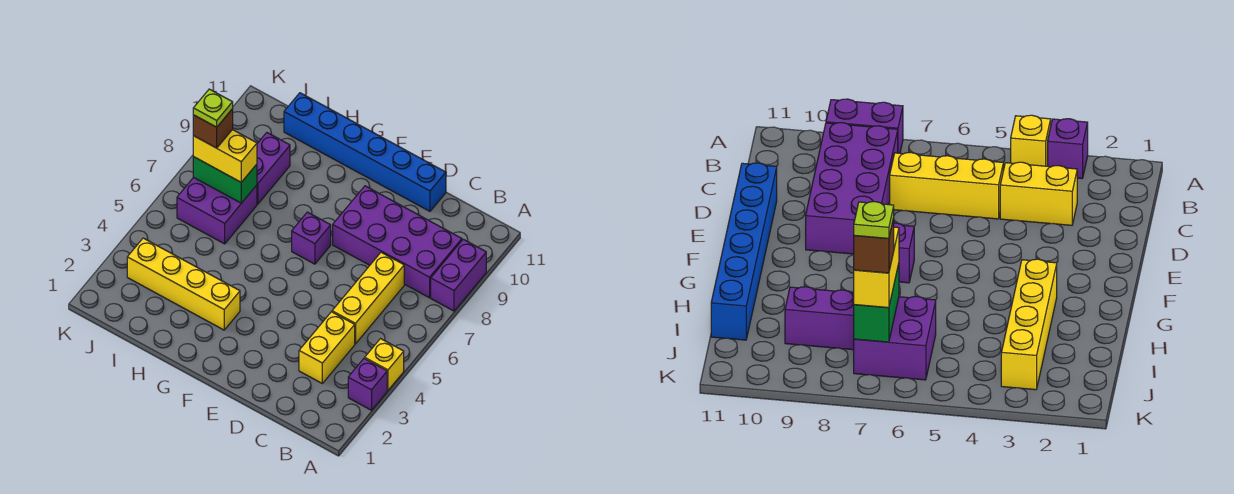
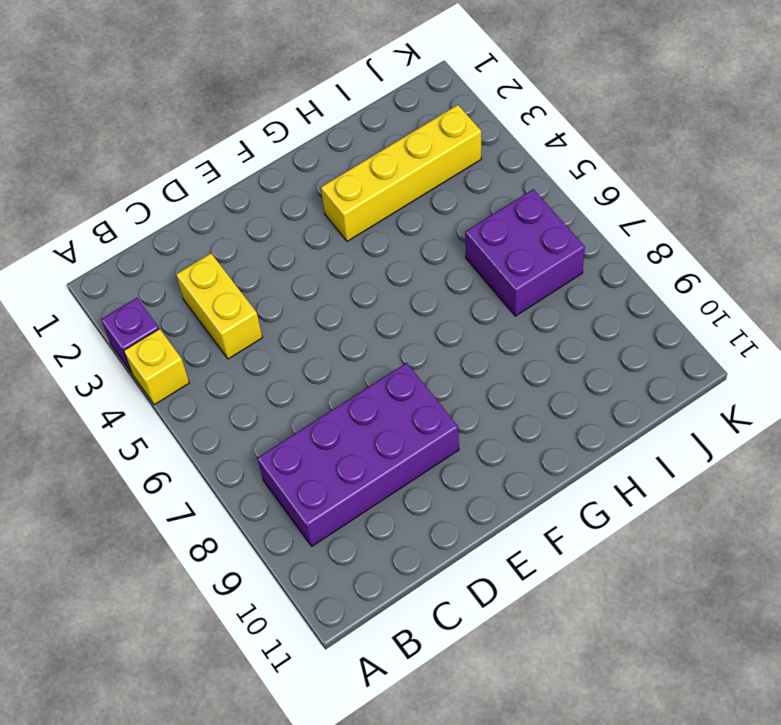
none -> purple brick A8:A9 level 1
none -> yellow brick C5:C7 level 1
none -> blue brick D11:I11 level 1

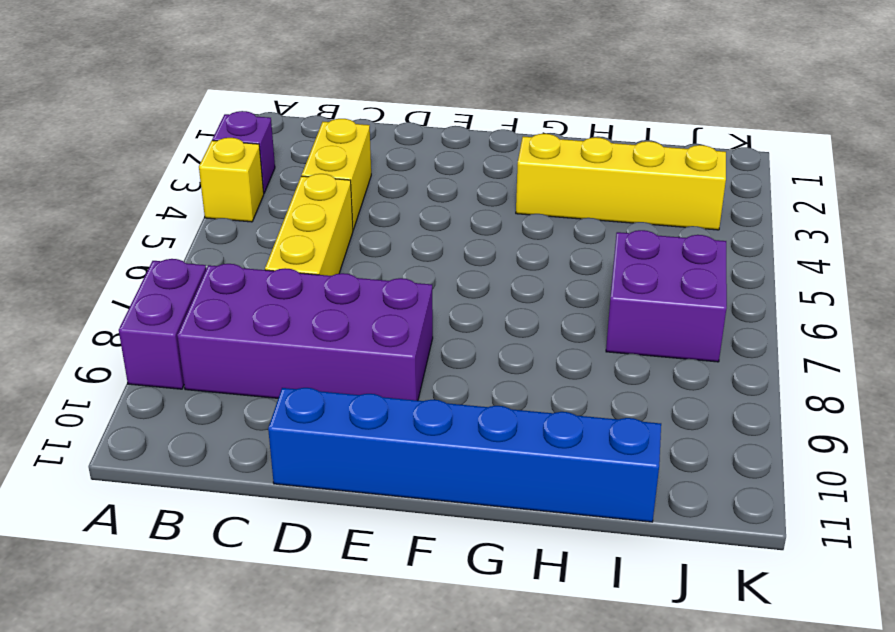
none -> purple brick F7 level 1
none -> purple brick I8:I9 level 1
none -> green brick I7:J7 level 2

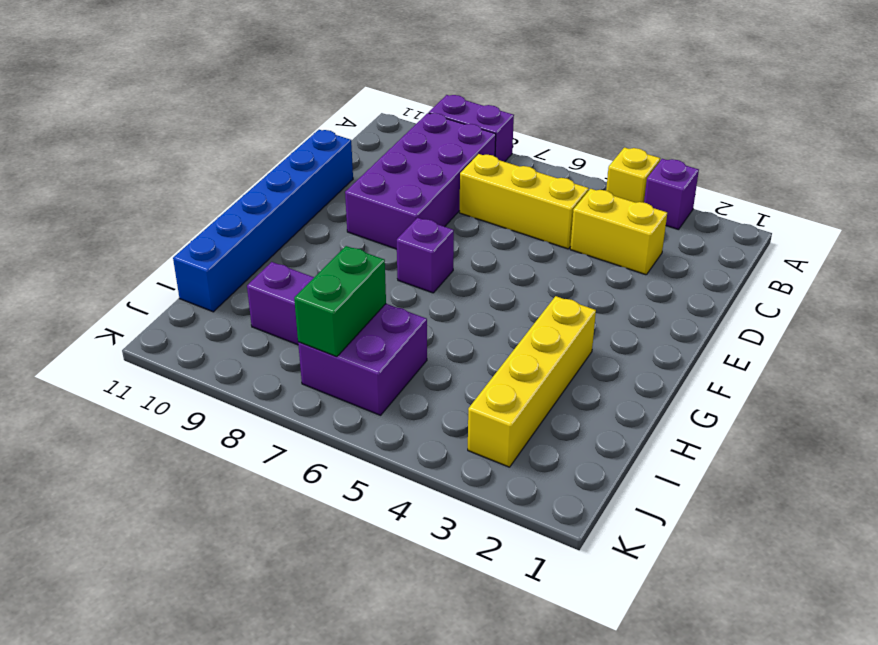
none -> yellow brick I7:J7 level 3
none -> brown brick J7 level 4
none -> lime plate J7 level 5

